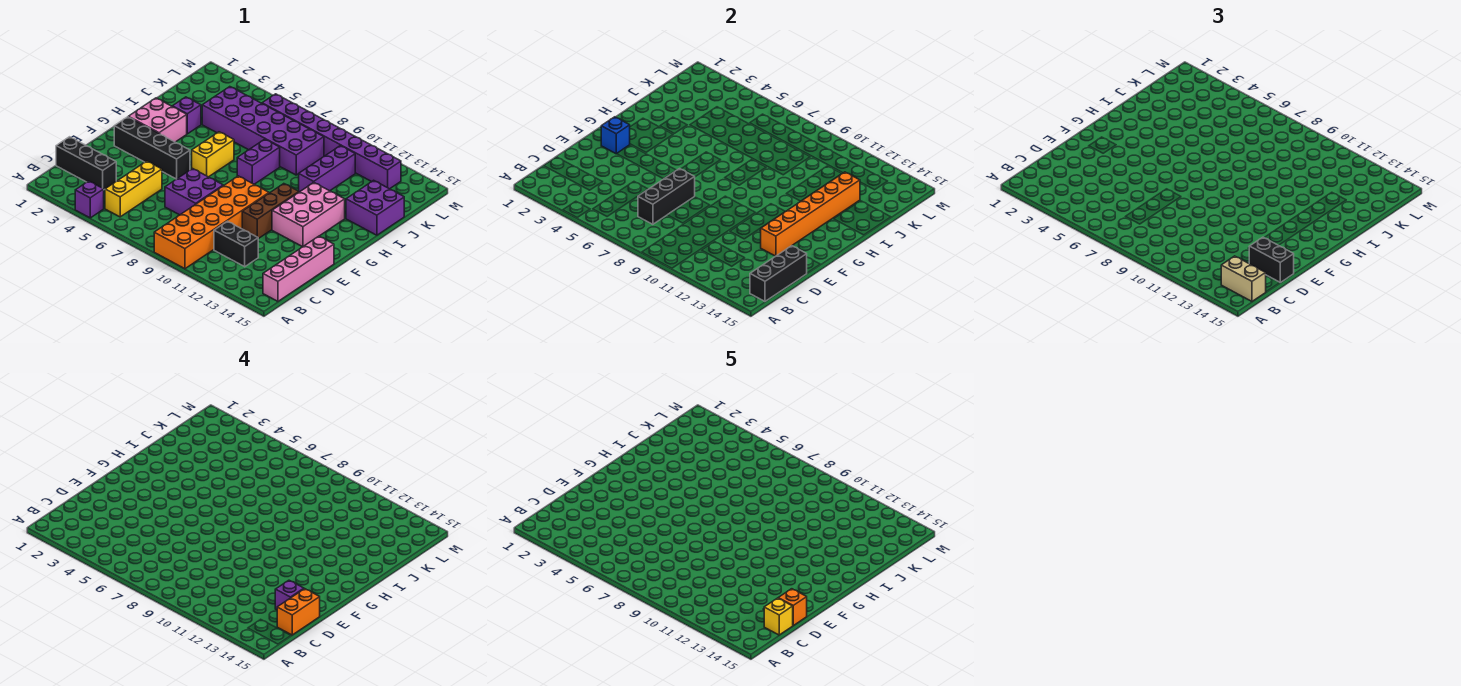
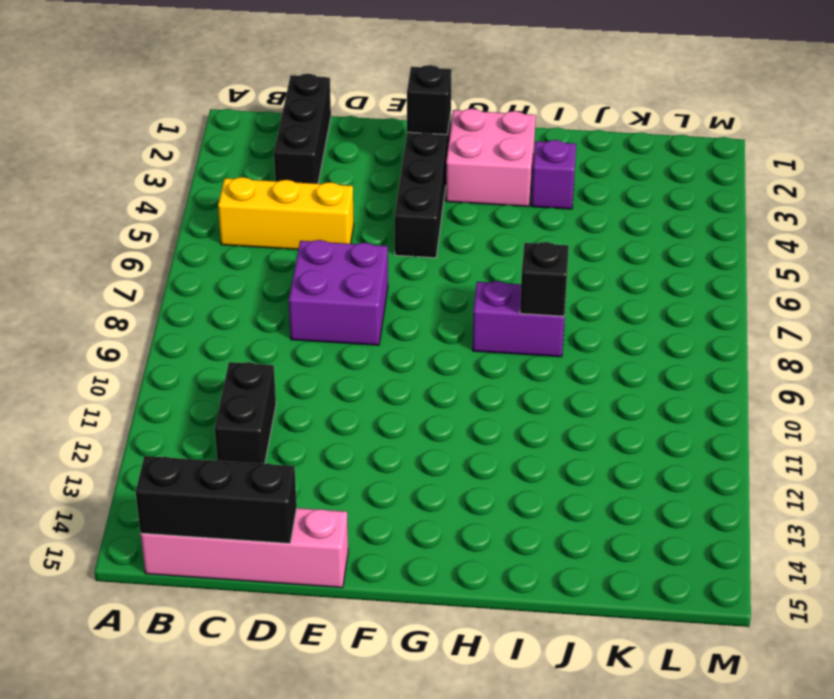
black brick F2 level 2 -> blue brick F2 level 2
black brick I8 level 2 -> none
none -> purple brick A4 level 1
none -> orange brick A9:F10 level 1
none -> brown brick E11:G11 level 1

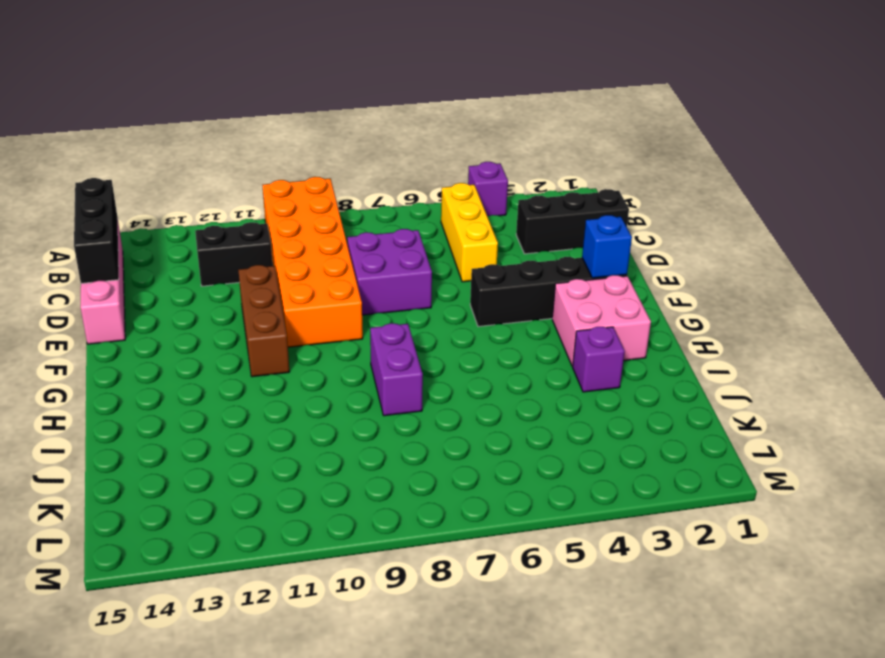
none -> pink brick F12:H13 level 1
none -> yellow brick G6:H6 level 1
none -> purple brick I11:K11 level 1

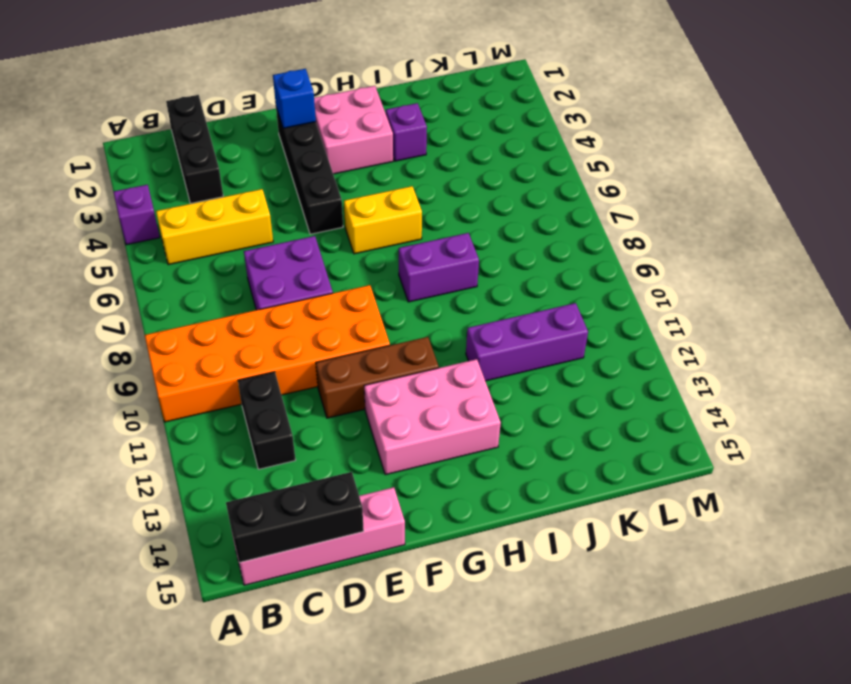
none -> purple brick I14:J15 level 1
none -> purple brick J4:K9 level 1
none -> purple brick L6:L13 level 1

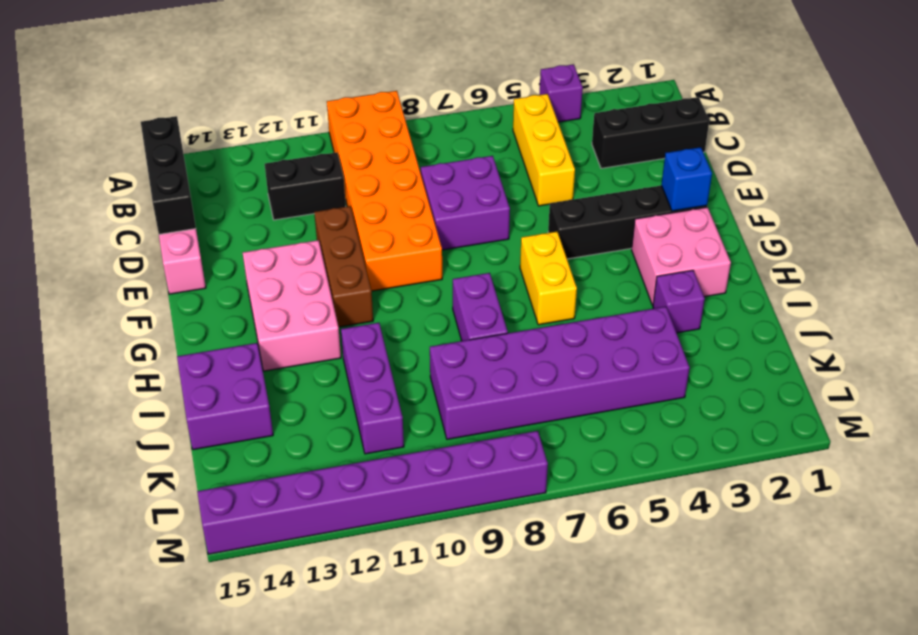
purple brick M8:M15 level 1 -> purple brick L6:L13 level 1
none -> black brick C7:E7 level 2
none -> orange brick E13:J13 level 2
none -> tan brick B14:B15 level 3

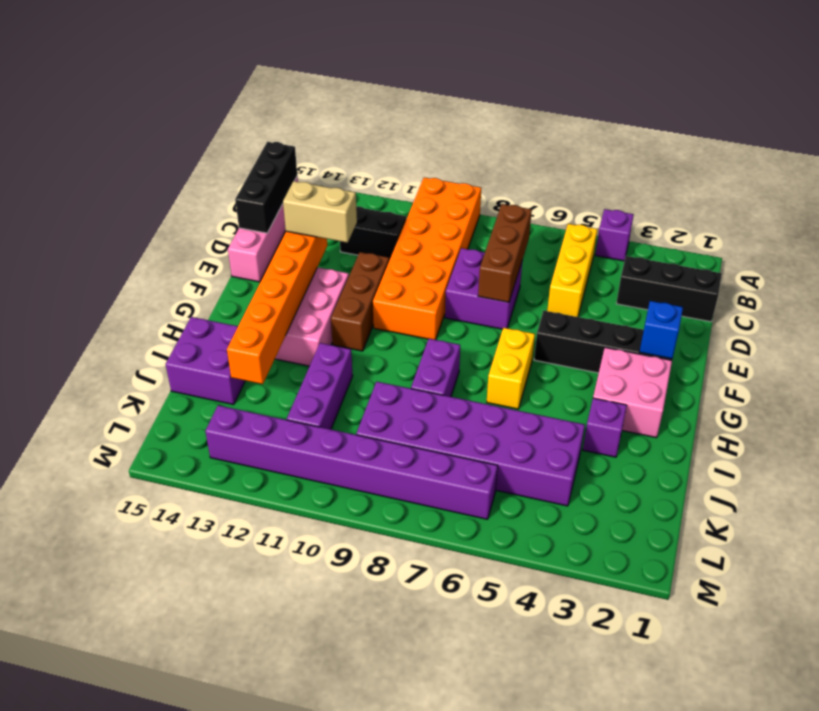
brown brick C7:E7 level 2 -> black brick C7:E7 level 2
tan brick E12:E13 level 3 -> tan brick B14:B15 level 3
none -> black brick D14:D15 level 3
none -> orange brick C15:D15 level 4
none -> purple brick D14 level 4

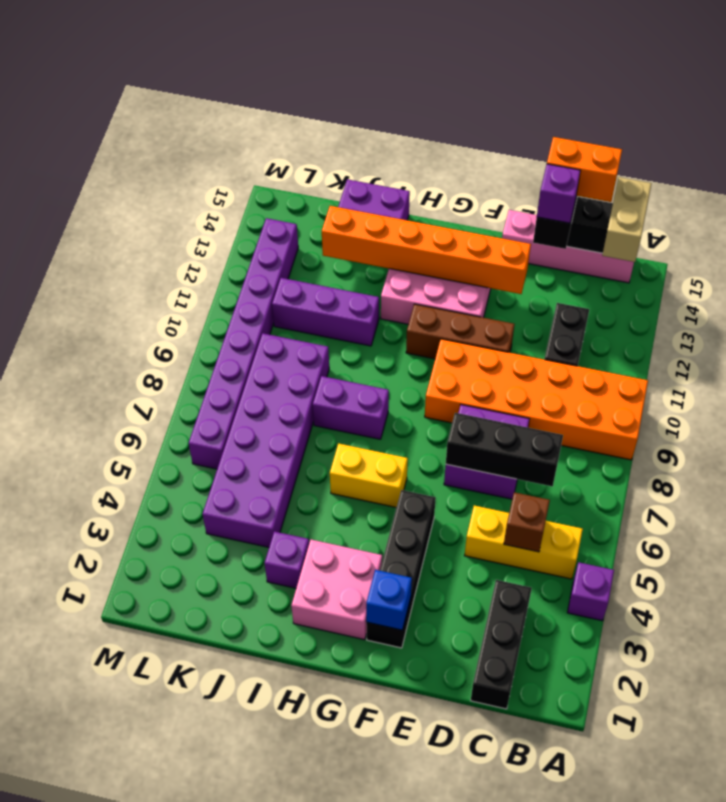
brown brick C5 level 2 -> none
none -> yellow brick C15 level 5
none -> orange brick D15 level 5

